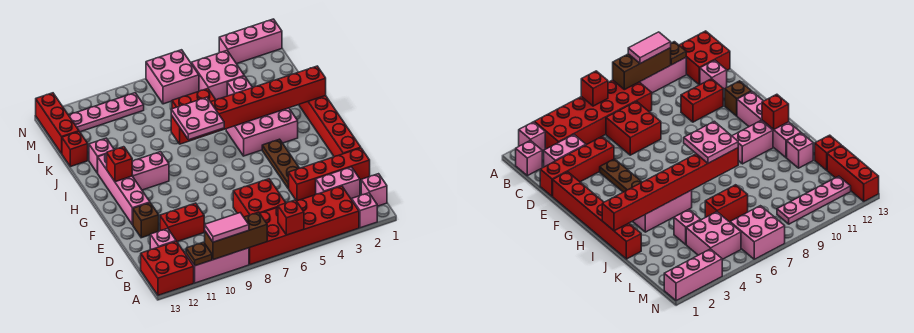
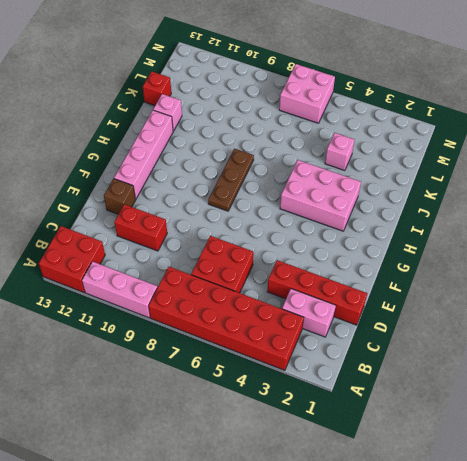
brown plate G8:I8 level 1 -> brown plate E4:G4 level 1
none -> pink brick A2 level 1
none -> pink brick B1 level 1
none -> pink brick C12 level 1
none -> red brick E1:J1 level 1

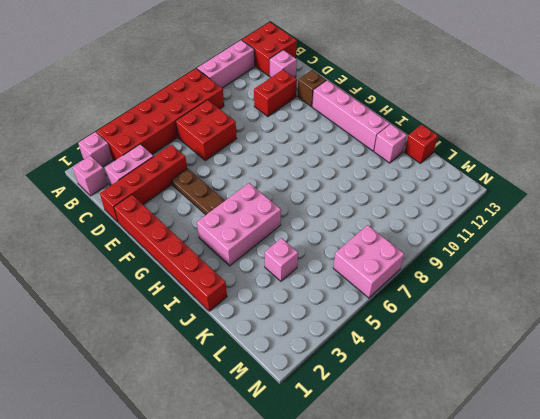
none -> pink brick H10:H11 level 1
none -> red brick K6:K7 level 1
none -> pink brick L4:M5 level 1
none -> red brick L13:N13 level 1

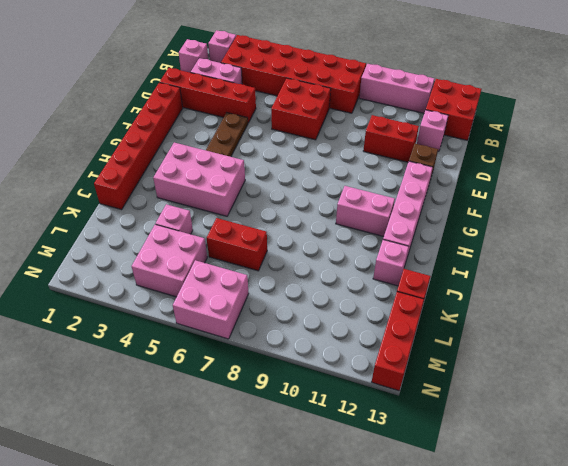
none -> pink plate M9:M12 level 1
none -> pink brick N1:N3 level 1
none -> red brick A6 level 2
none -> brown brick A8:A10 level 2

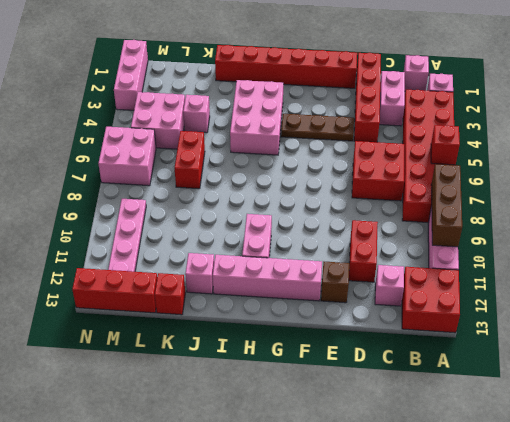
none -> brown plate A11 level 2
none -> red brick H12 level 2
none -> red brick I1:I8 level 2
none -> pink tile A9:A10 level 3

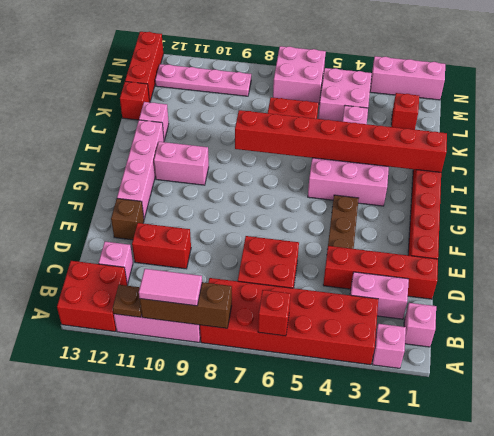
red brick L2 level 1 -> red brick H12 level 2
none -> pink plate H7:I8 level 3

